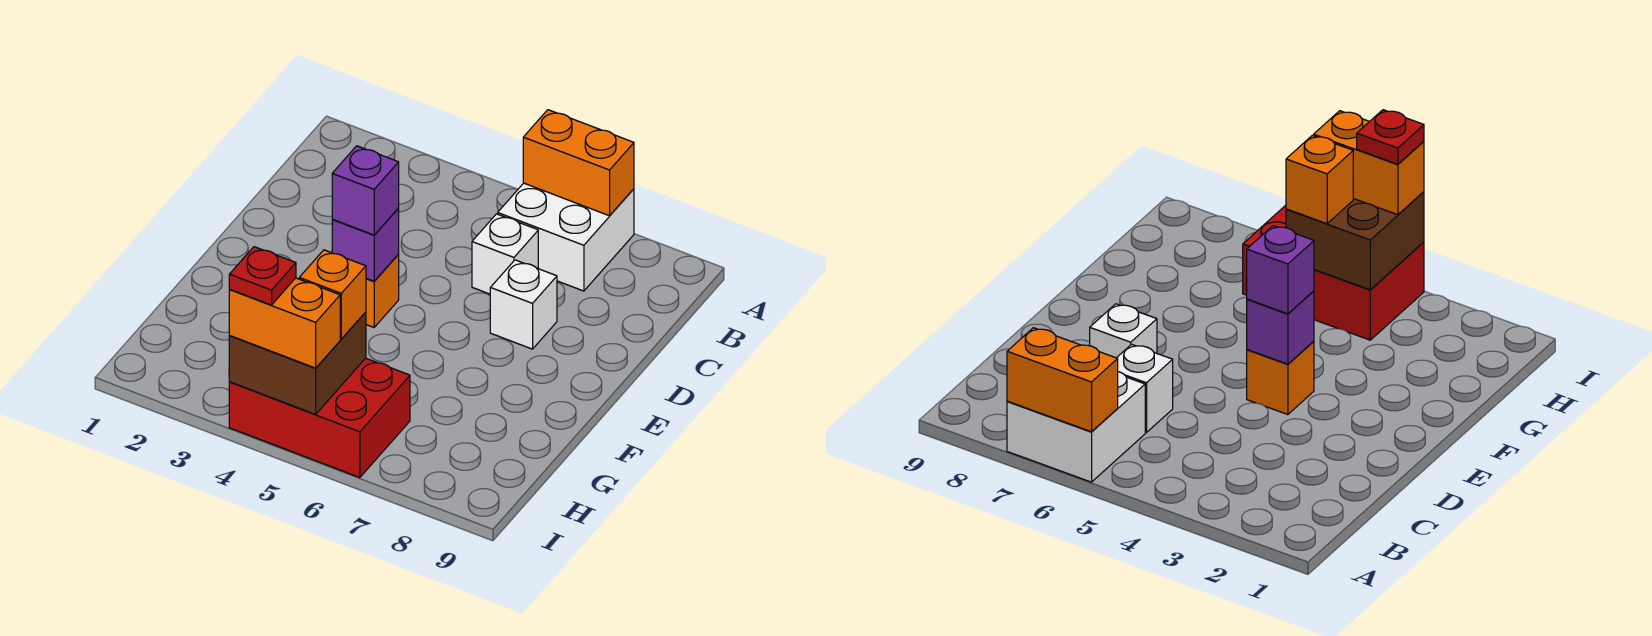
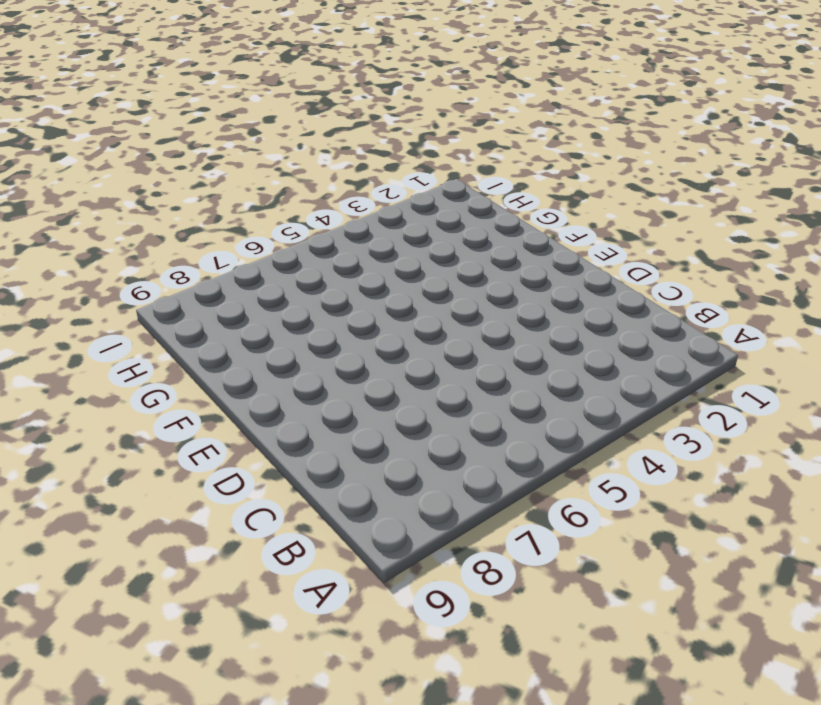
none -> white brick A6:B7 level 1
none -> white brick C6 level 1
none -> white brick D7 level 1

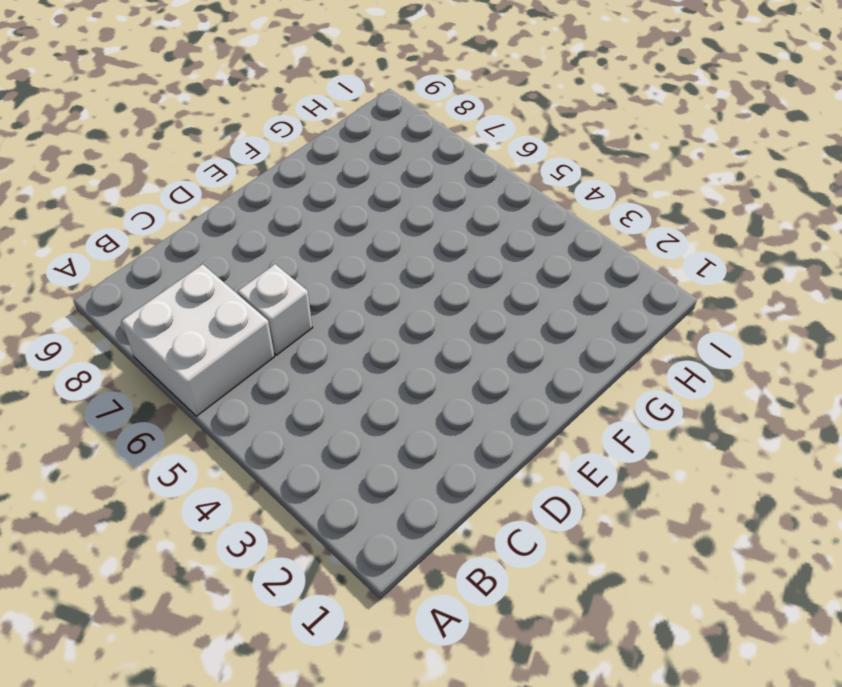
none -> white brick D7 level 1
none -> orange brick E4 level 1
none -> red brick H4:I6 level 1

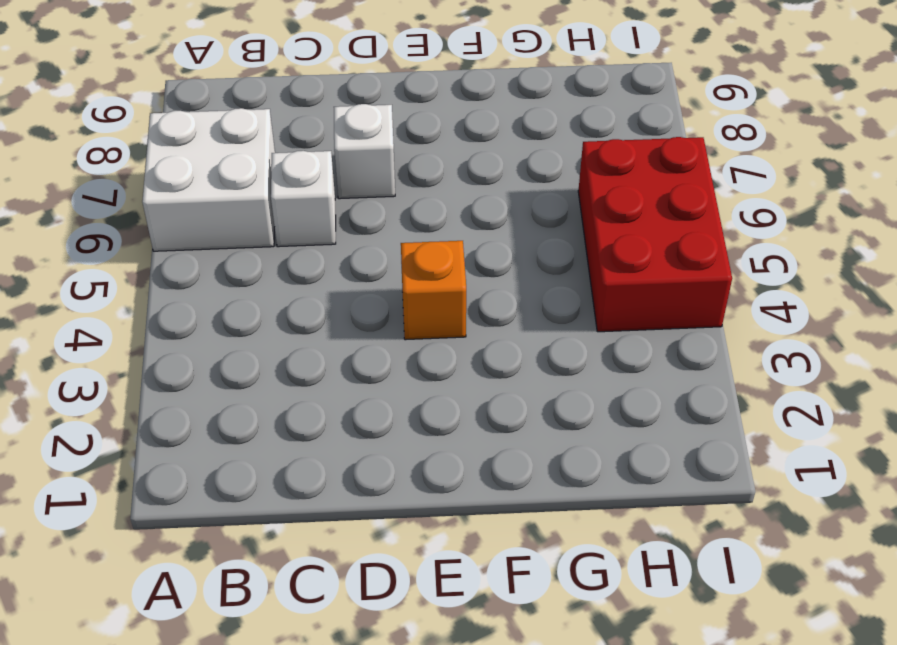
none -> orange brick A6:A7 level 2
none -> purple brick E4 level 2
none -> brown brick H4:I5 level 2

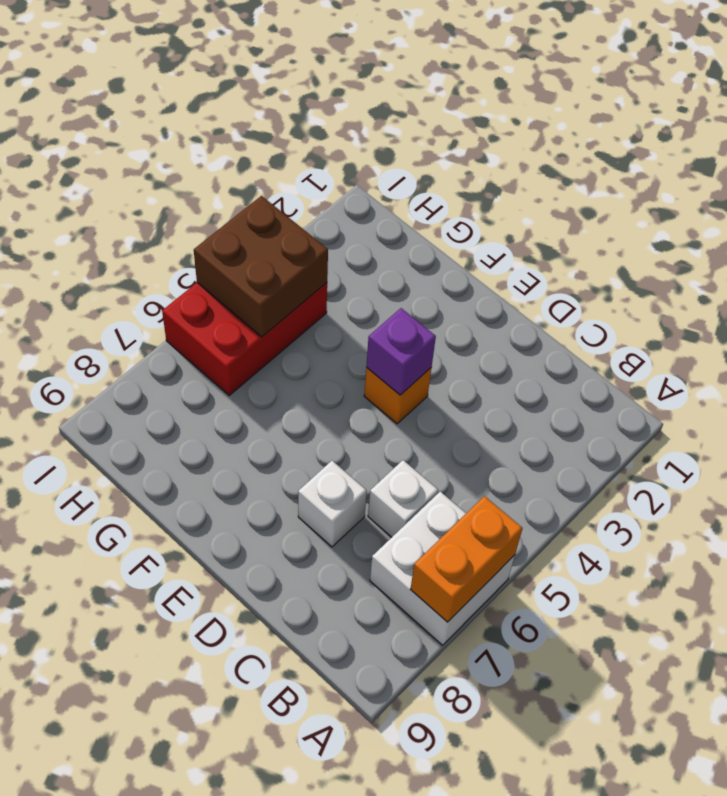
none -> purple brick E4 level 3
none -> orange brick H5 level 3
none -> orange brick I4:I5 level 3

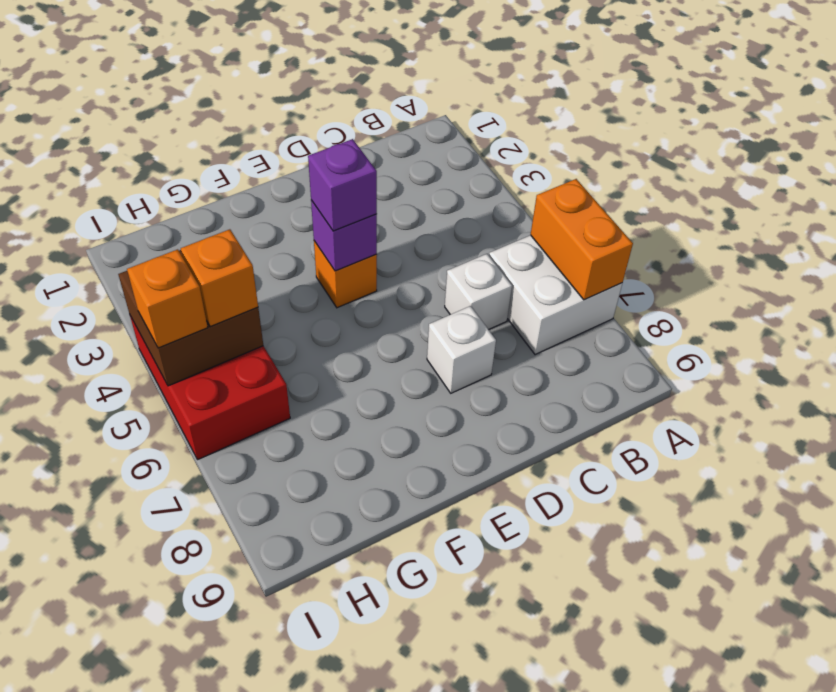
orange brick I5 level 3 -> orange brick I4:I5 level 3
none -> red plate I4 level 4

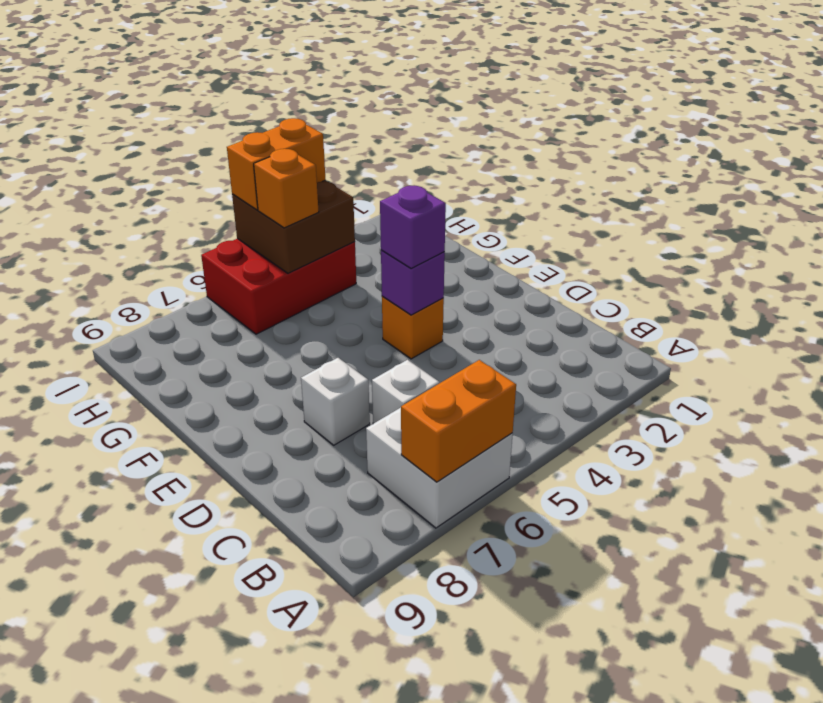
none -> red plate I4 level 4

